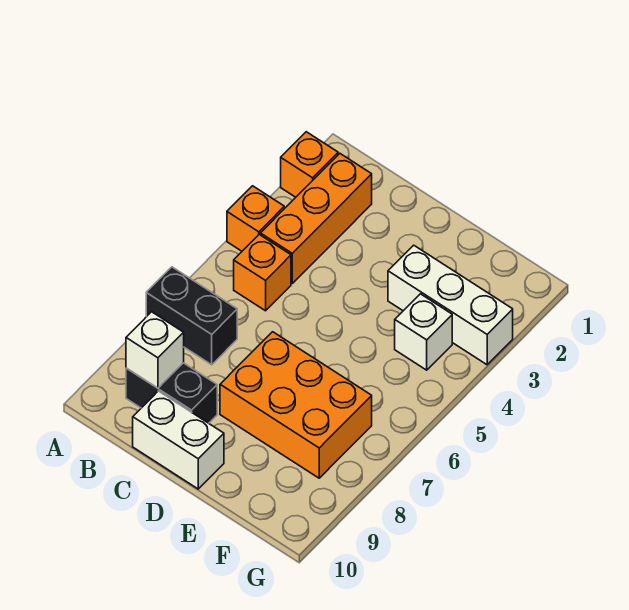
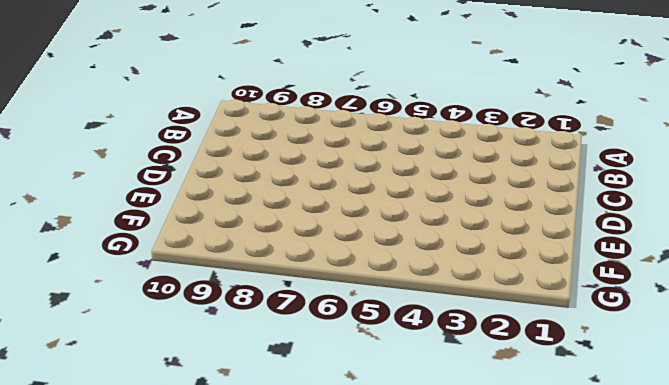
none -> orange brick A2 level 1
none -> orange brick A4 level 1

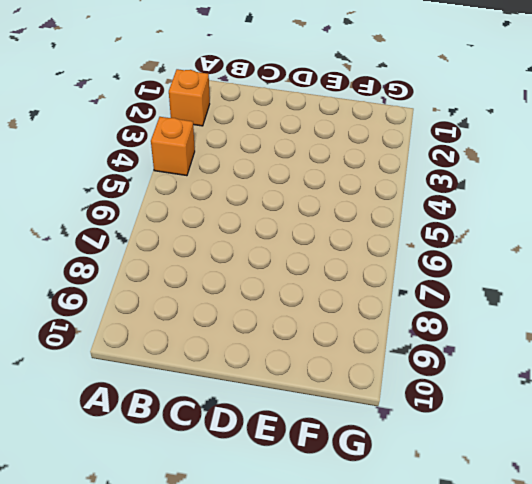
none -> black brick A7:B7 level 1
none -> orange brick B2:B4 level 1

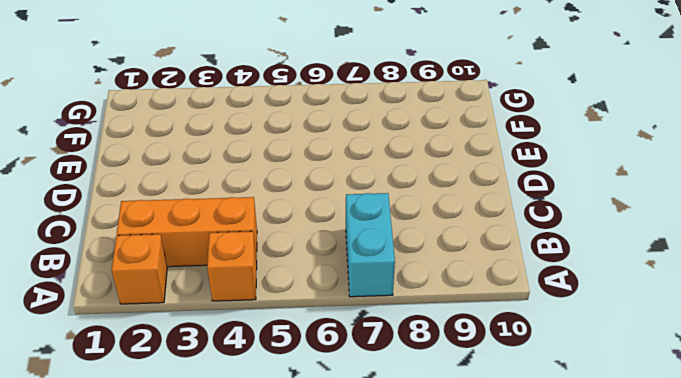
cyan brick A7:B7 level 1 -> black brick A7:B7 level 1
none -> orange brick B5 level 1
none -> black brick B9:C9 level 1

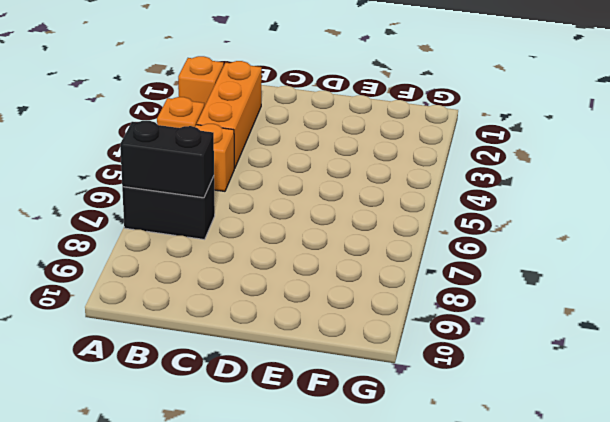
black brick A7:B7 level 2 -> black brick B9:C9 level 1
none -> white brick C10:D10 level 1
none -> orange brick D7:F8 level 1

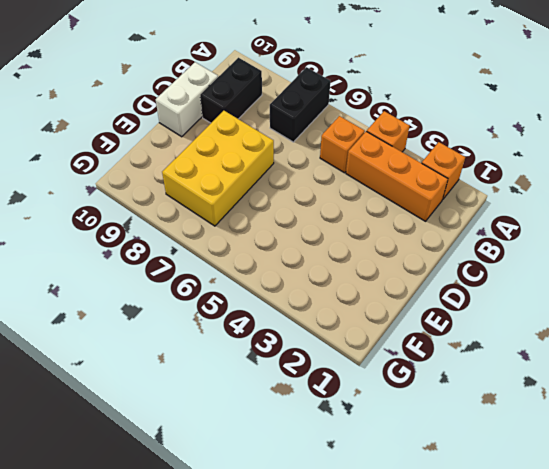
yellow brick D7:F8 level 1 -> orange brick D7:F8 level 1
none -> white brick E3:G3 level 1
none -> white brick F4 level 1

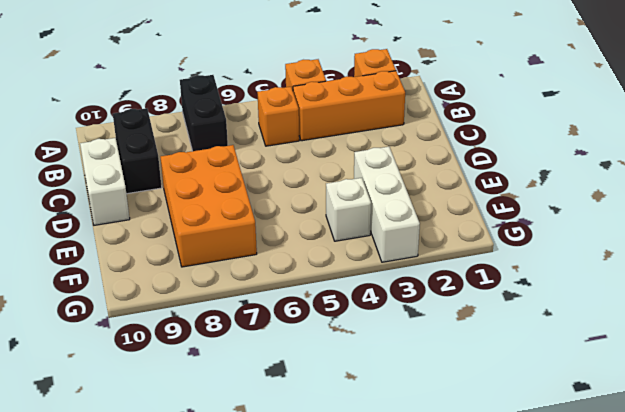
none -> white brick B9 level 2

